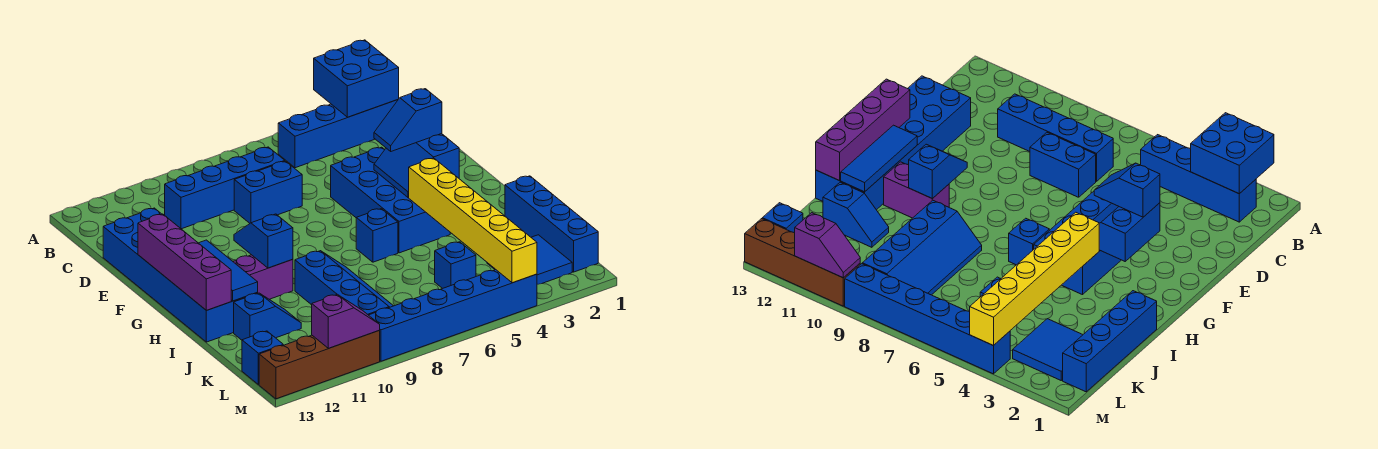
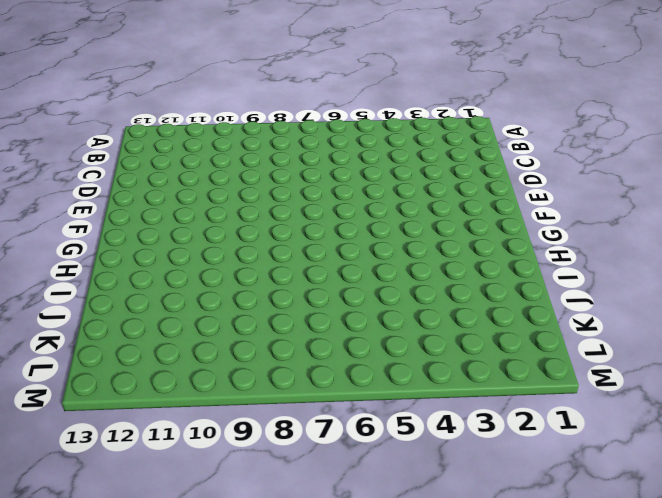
none -> blue brick B2:B5 level 1
none -> blue brick C7:C10 level 1
none -> blue brick D7:D8 level 1

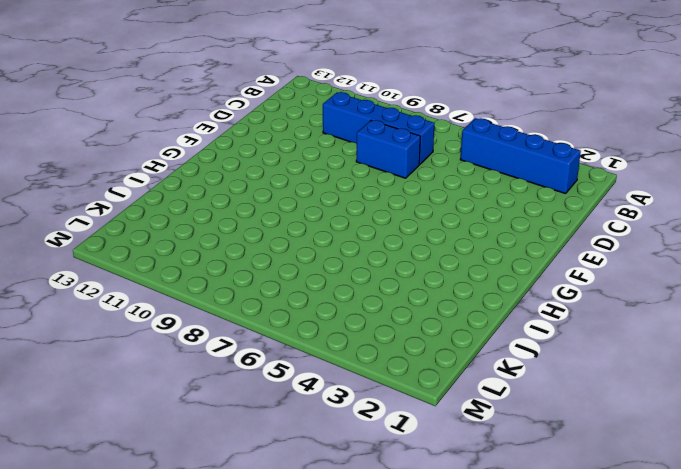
none -> blue brick D12:I13 level 1
none -> blue brick E4:H5 level 1
none -> blue brick H6 level 1

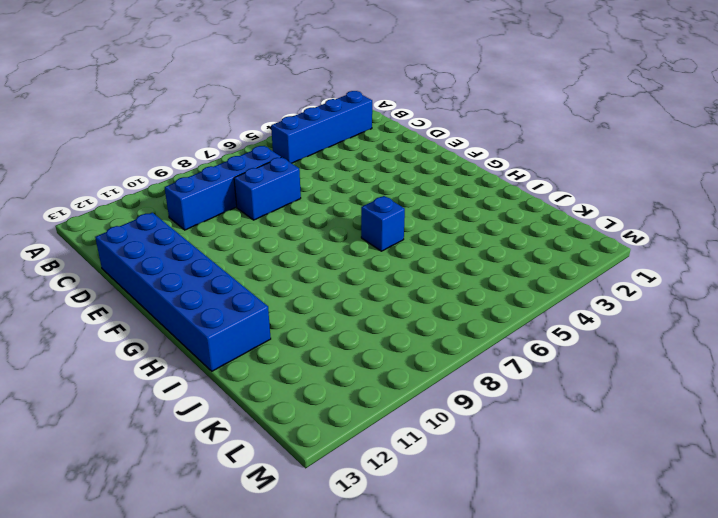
none -> blue brick E4:H5 level 1
none -> purple brick H10:H11 level 1
none -> blue brick I1:L1 level 1

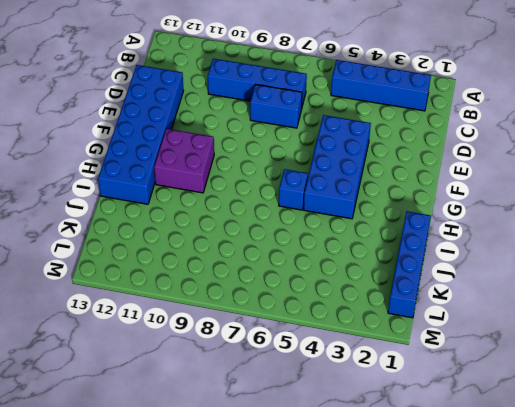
purple brick G10:H11 level 1 -> purple brick H10:H11 level 1
none -> blue slope I8:L9 level 1 top 9
none -> blue slope J11:J12 level 1 top 12
none -> blue tile K2:L3 level 1

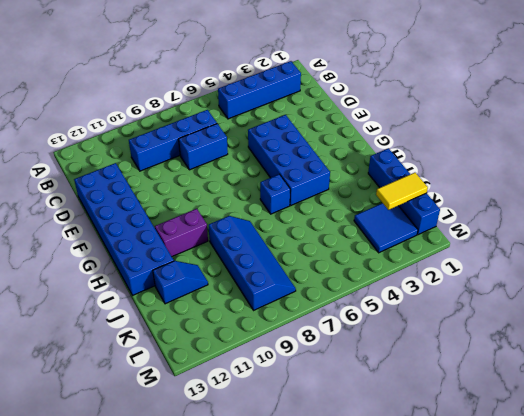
yellow tile K1:K2 level 2 -> none
none -> blue brick K5 level 1
none -> blue brick L13 level 1
none -> blue brick M4:M9 level 1

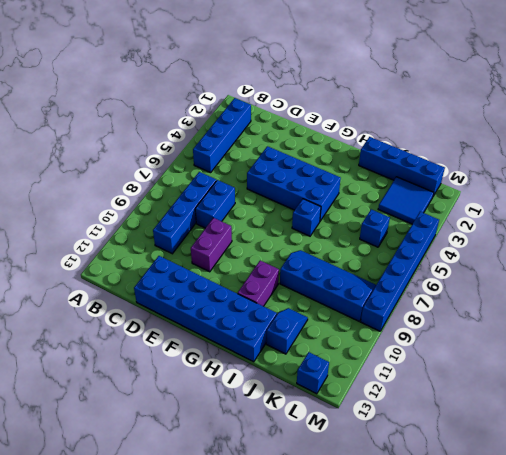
purple brick E9:E10 level 1 -> none
none -> brown brick M10:M13 level 1
none -> blue brick A2:B3 level 2
none -> blue slope F3:G4 level 2 top 3

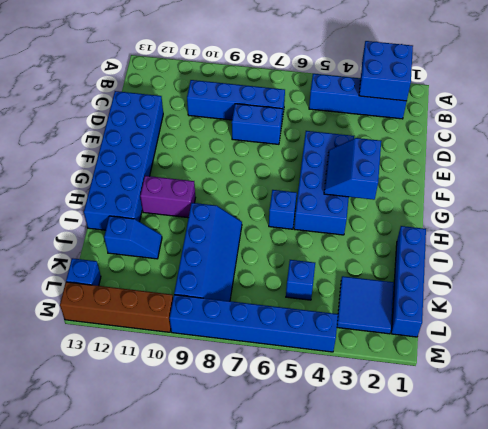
none -> purple brick F13:I13 level 2
none -> blue slope G10:H10 level 2 top H
none -> blue tile G12:I12 level 2

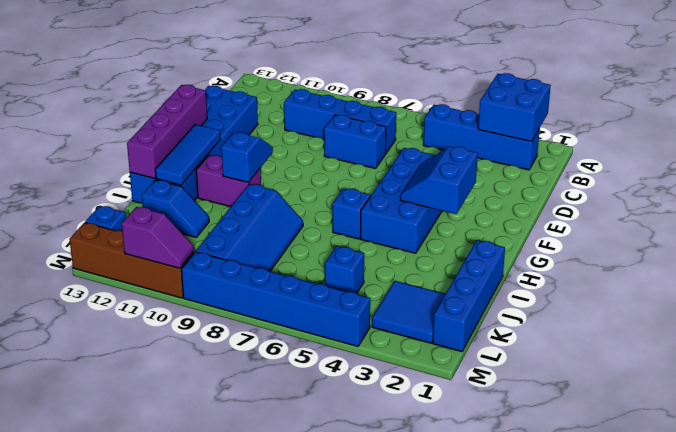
none -> yellow brick H4:M4 level 2
none -> blue slope F3:F4 level 3 top 3

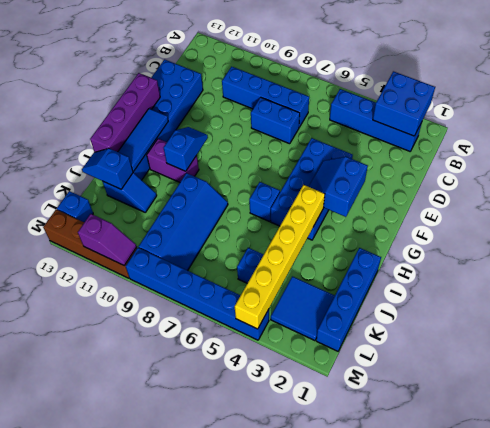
blue slope J12:J13 level 2 top 12 -> blue slope F3:F4 level 3 top 3

